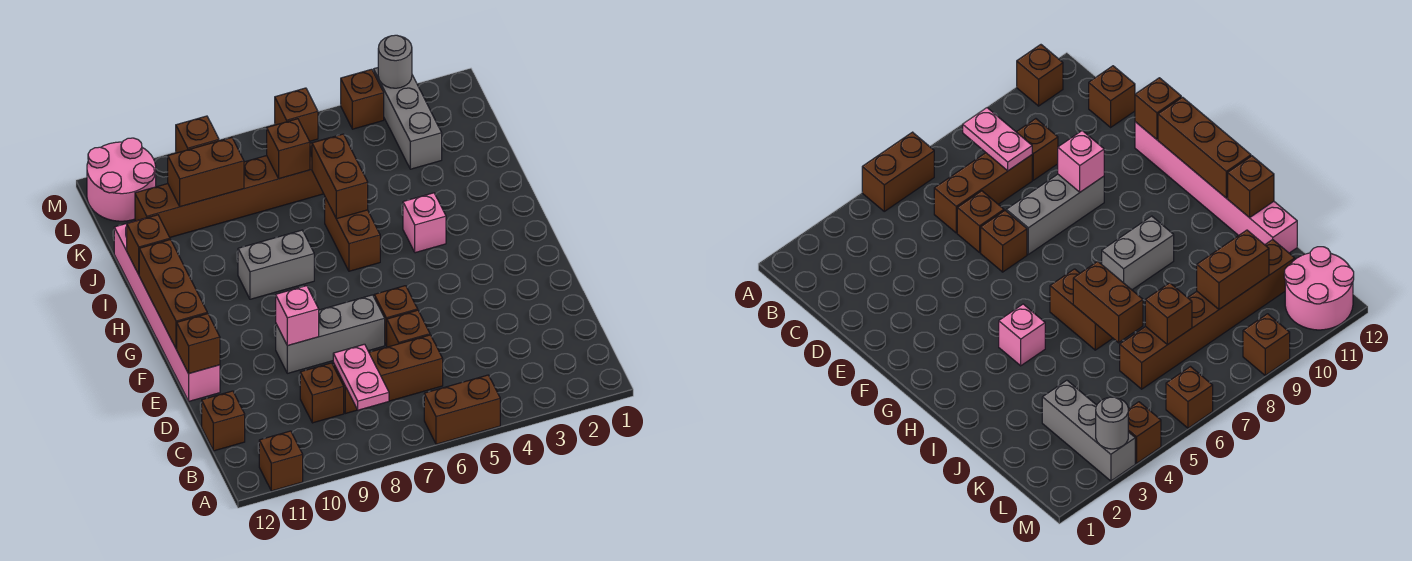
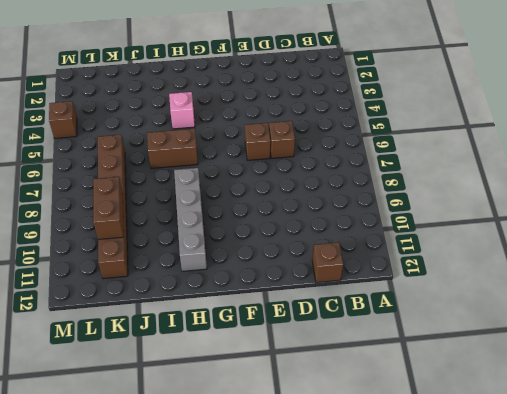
grey brick H8:H11 level 1 -> grey brick H8:H9 level 1
none -> brown brick A5:A6 level 1
none -> brown brick A11 level 1
none -> brown brick C6:C8 level 1

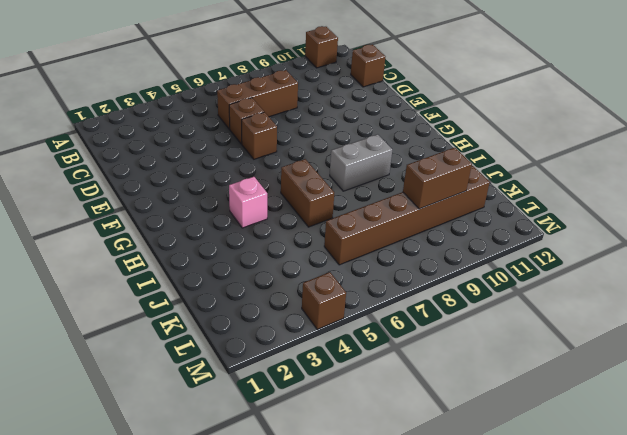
none -> brown brick A5:A6 level 1
none -> brown brick C9 level 1
none -> grey brick E7:E9 level 1

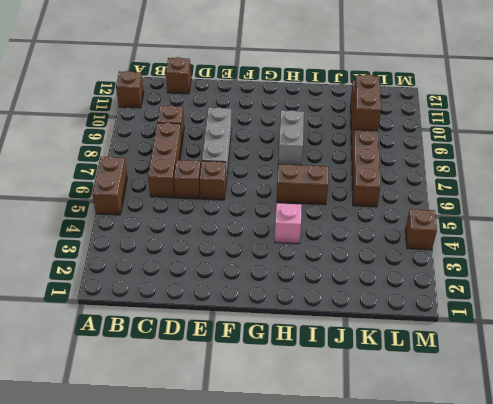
none -> pink brick E12:J12 level 1
none -> grey brick K3:M3 level 1
none -> pink round brick L11:M12 level 1

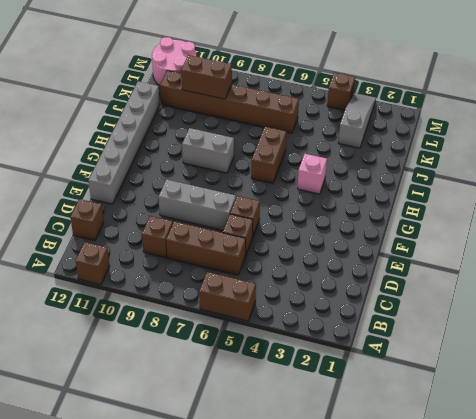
grey brick E12:J12 level 1 -> pink brick E12:J12 level 1
grey slope K3:M3 level 1 top K -> grey brick K3:M3 level 1
none -> brown brick M6 level 1
none -> brown brick M9 level 1
none -> pink plate B8:C8 level 2

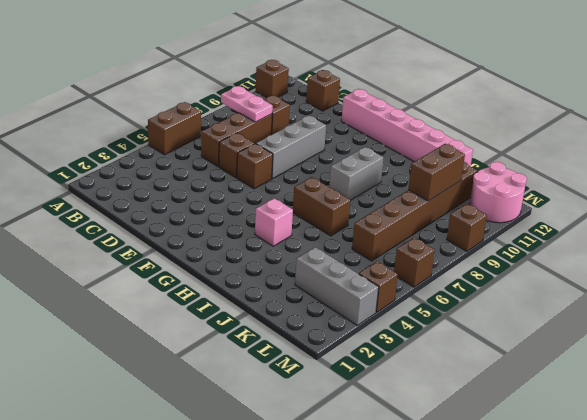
none -> pink brick E9 level 2
none -> brown brick E12 level 2
none -> brown brick F12:H12 level 2

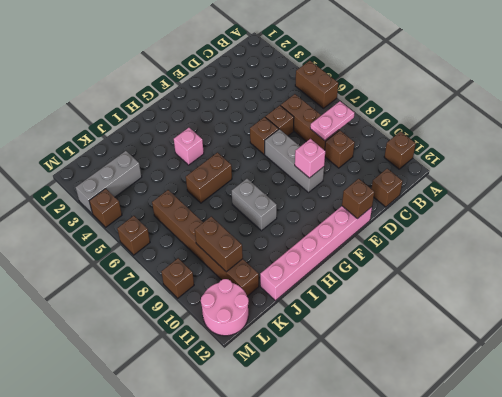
none -> brown brick F12:H12 level 2
none -> brown brick I6:J6 level 2
none -> brown brick I12 level 2

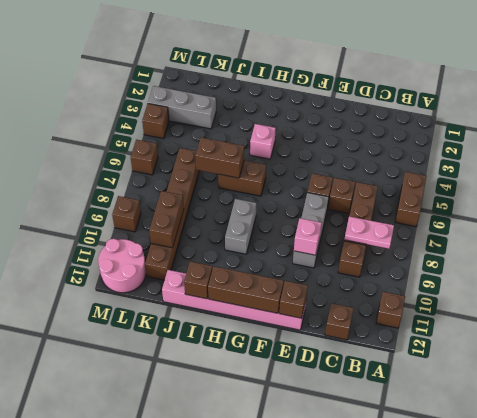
none -> brown brick K7 level 2
none -> grey round brick M3 level 2

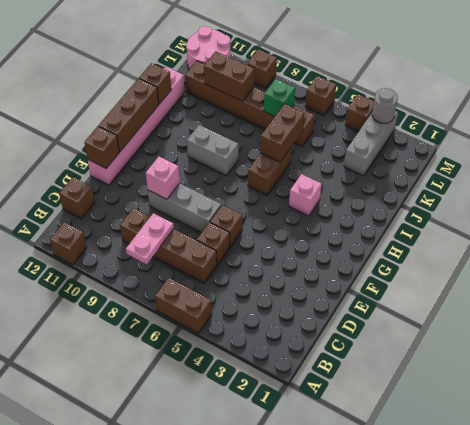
green brick K7 level 2 -> brown brick K7 level 2

